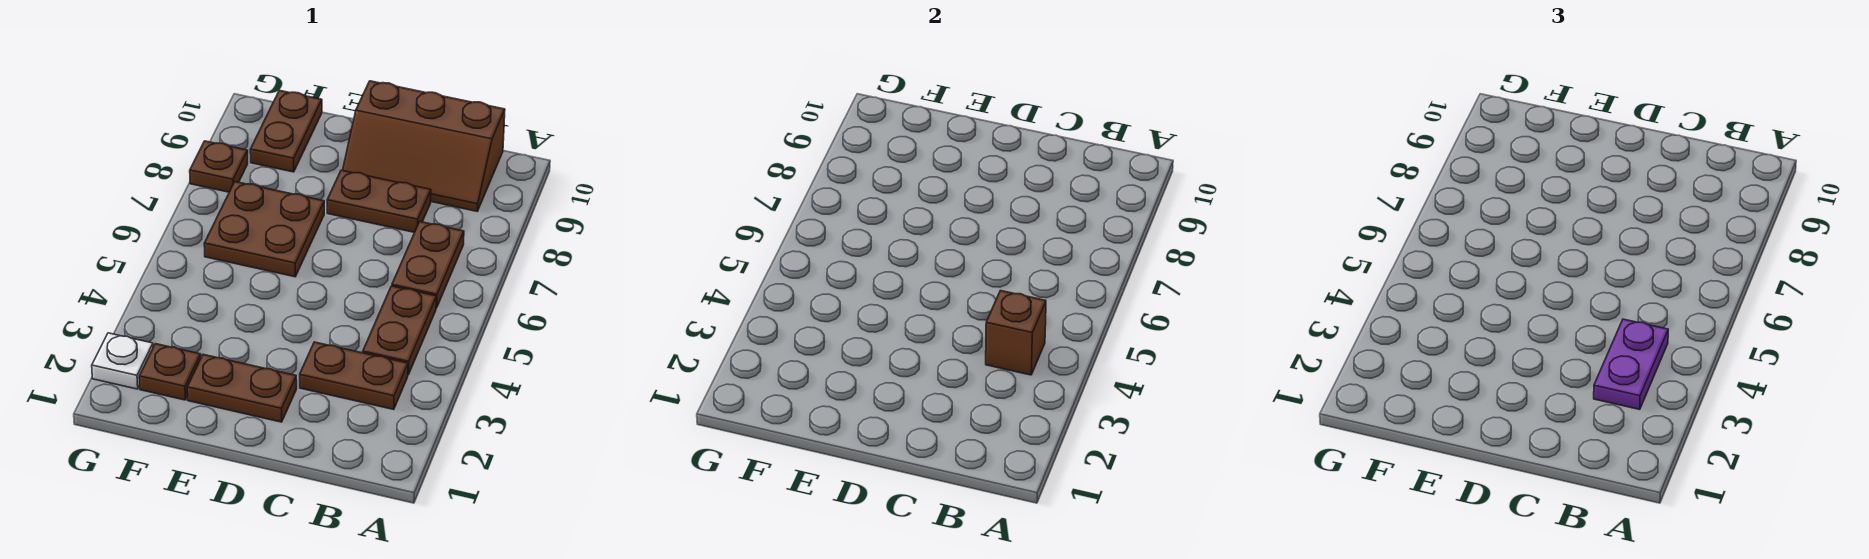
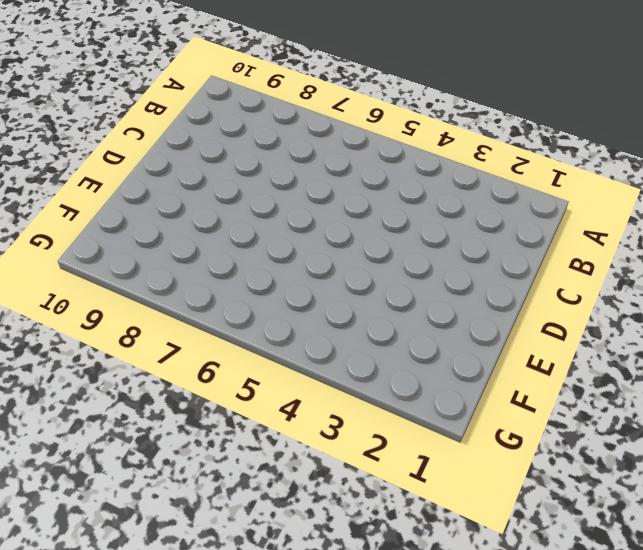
none -> brown plate B3:C3 level 1
none -> brown plate B4:B5 level 1
none -> brown plate B6:B7 level 1

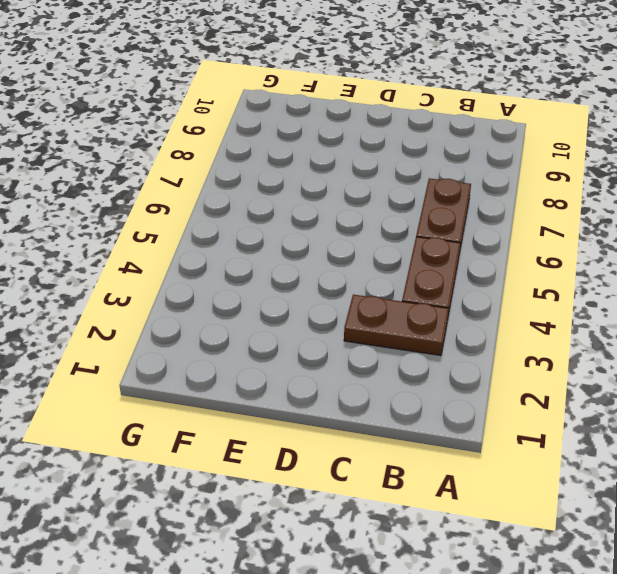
none -> brown slope B9:D10 level 1 top 10
none -> brown plate C8:D8 level 1
none -> brown plate D2:E2 level 1

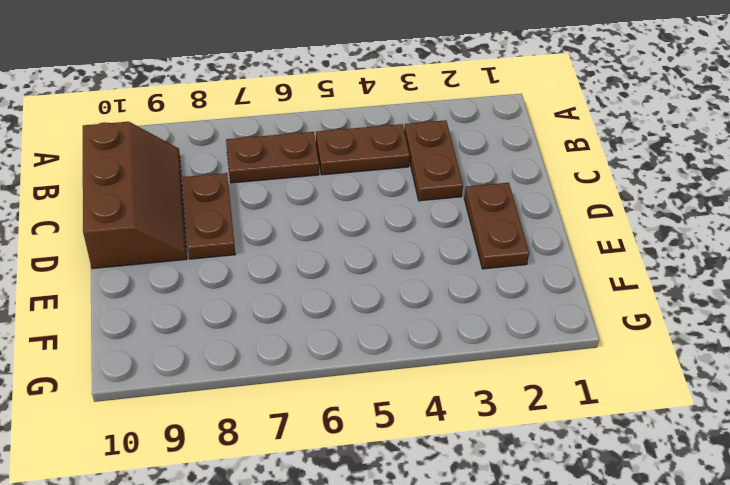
none -> brown plate E6:F7 level 1
none -> brown plate F2 level 1
none -> brown plate F9:F10 level 1

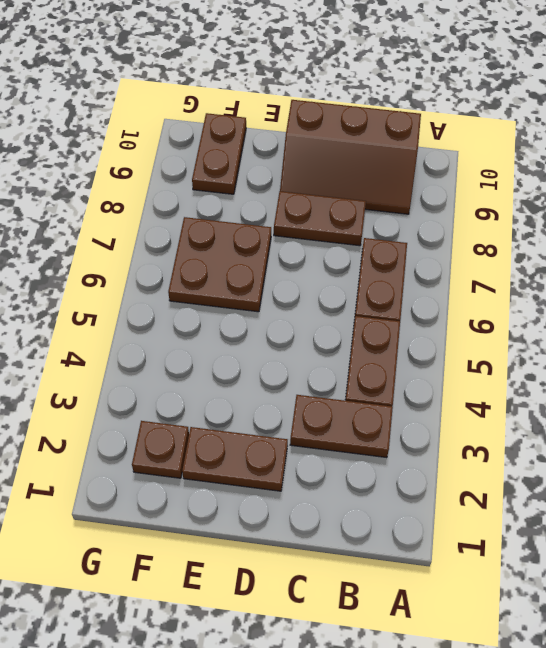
none -> white plate G2 level 1
none -> brown plate G8 level 1
none -> brown brick B4 level 2

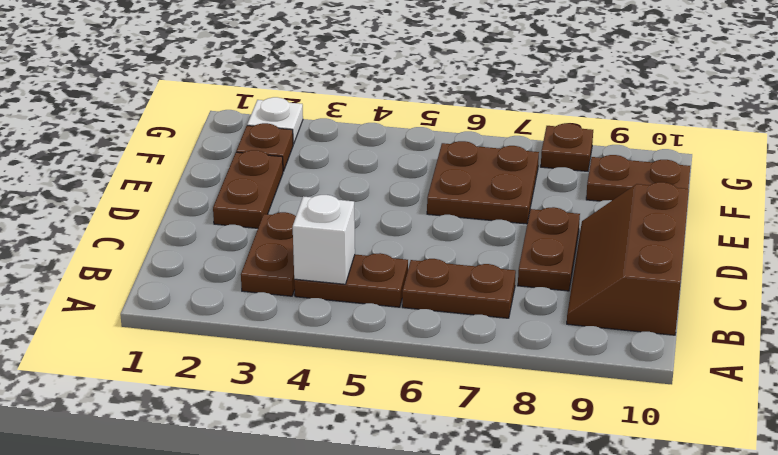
white brick B4 level 2 -> brown brick B4 level 2
none -> purple plate B3:B4 level 3

